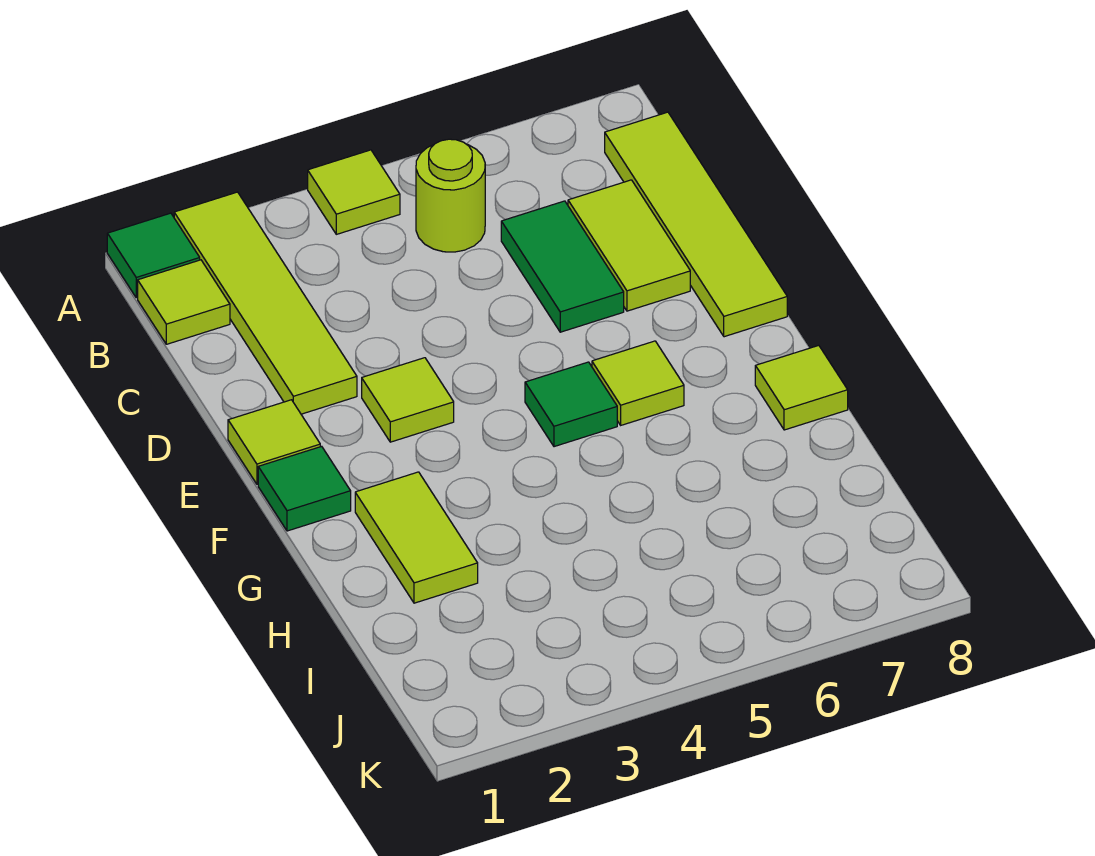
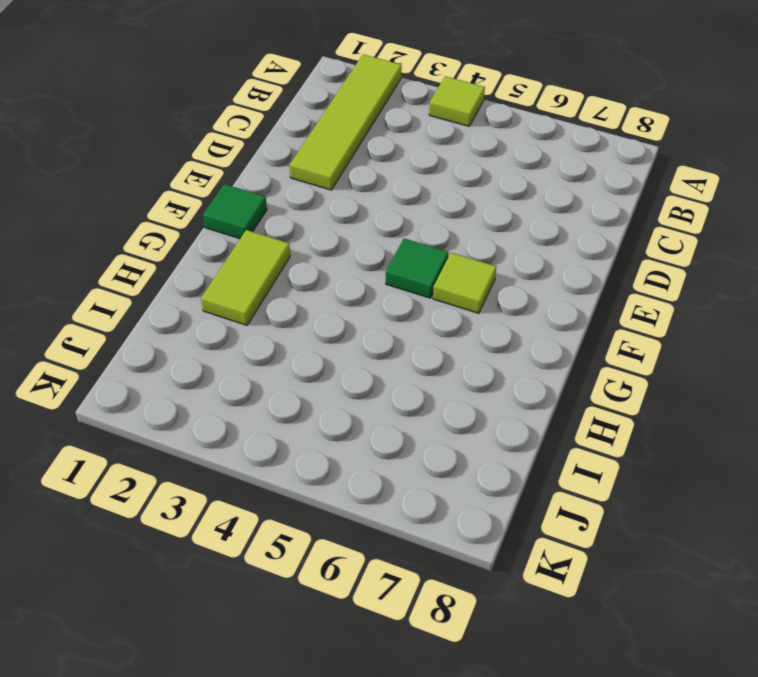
none -> green tile A1 level 1
none -> lime tile B1 level 1
none -> lime round brick B5 level 1

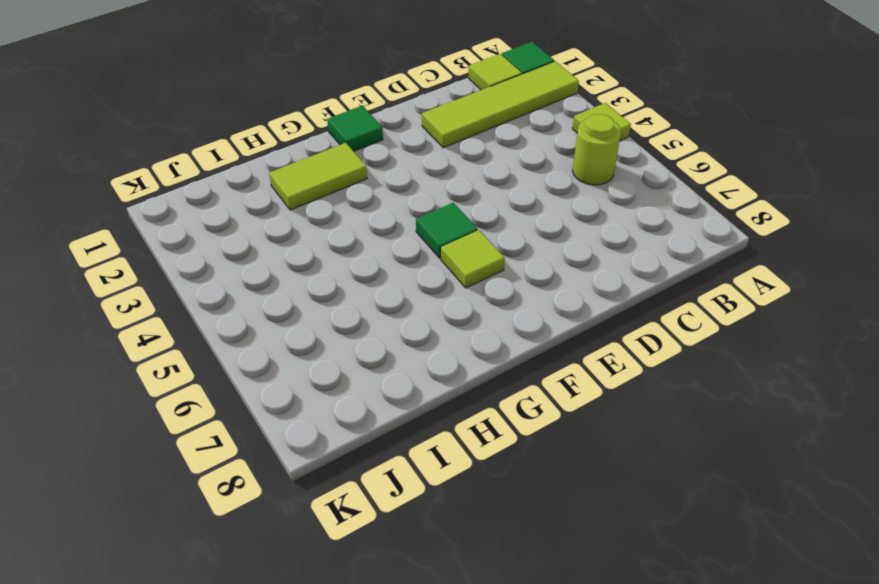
none -> lime tile B8:E8 level 1
none -> green tile C6:D6 level 1
none -> lime tile C7:D7 level 1

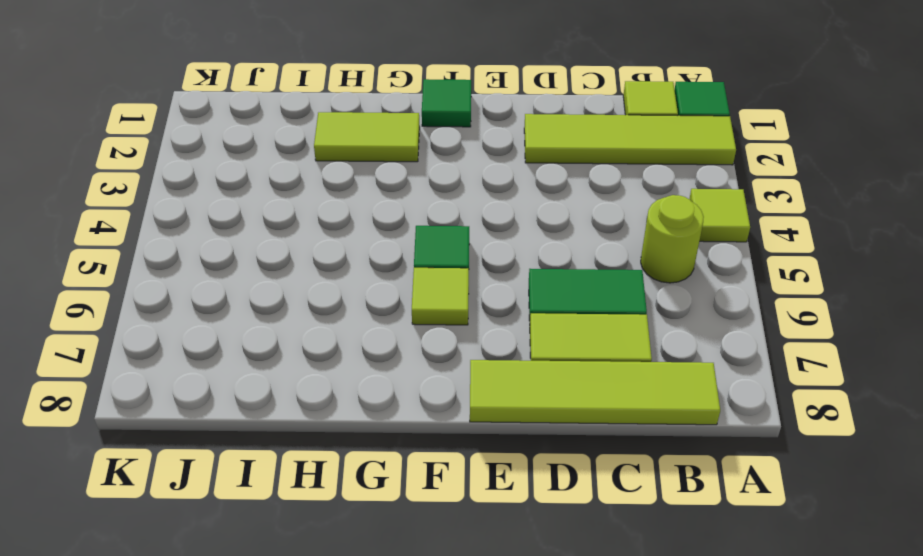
none -> lime tile E1 level 1
none -> lime tile E3 level 1
none -> lime tile G8 level 1

